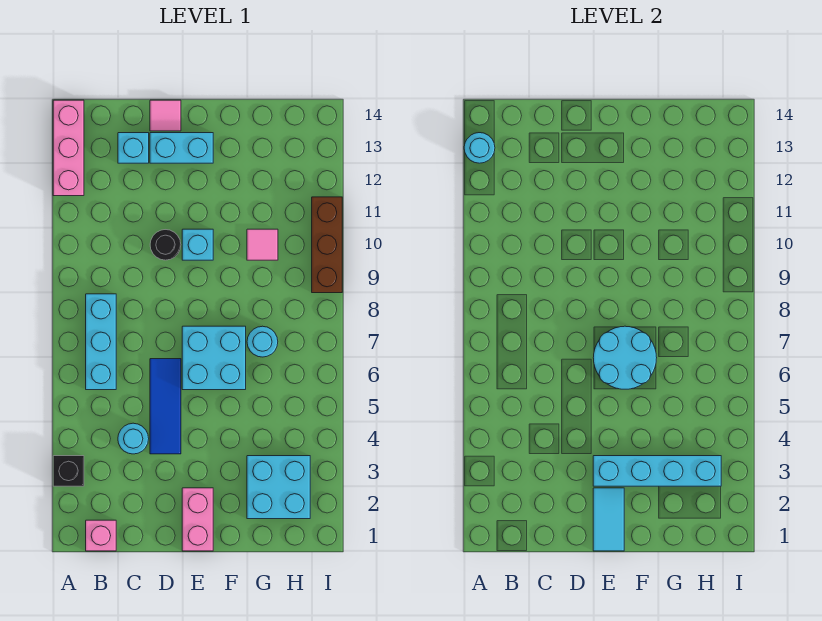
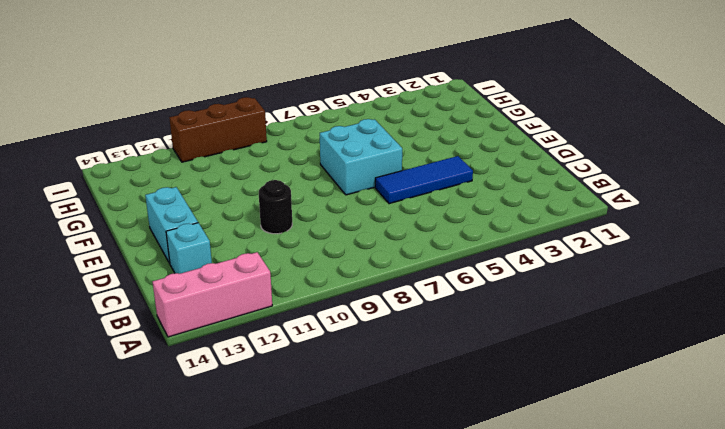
none -> black brick A3 level 1
none -> pink brick B1 level 1
none -> cyan brick B6:B8 level 1

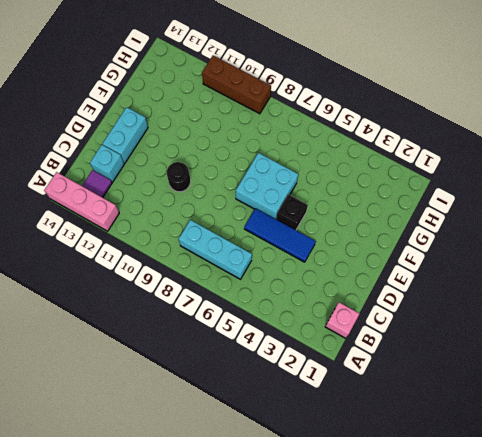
purple tile B13 level 1 -> none
black brick E5 level 1 -> black brick A3 level 1
none -> cyan round brick C4 level 1
none -> pink tile D14 level 1
none -> pink brick E1:E2 level 1

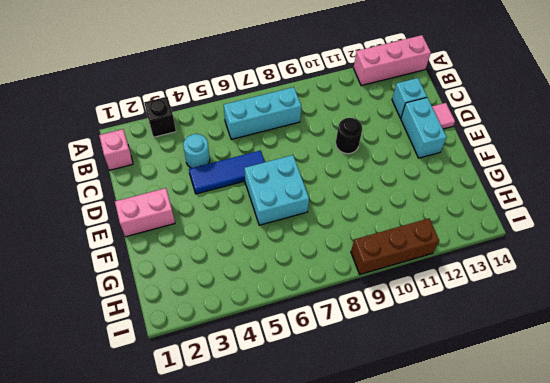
none -> cyan brick E10 level 1
none -> cyan brick G2:H3 level 1
none -> cyan round brick G7 level 1

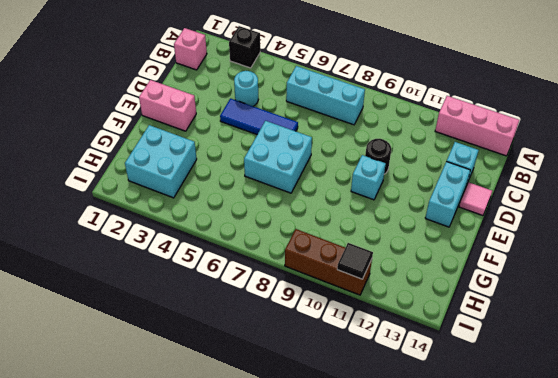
black tile I11 level 2 -> none
none -> cyan round brick G7 level 1
none -> pink tile G10 level 1
none -> cyan round brick A13 level 2

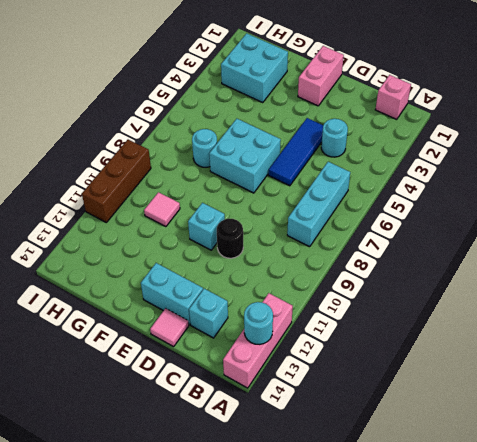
none -> black brick A3 level 1
none -> cyan tile E1:E2 level 2
none -> cyan brick E3:H3 level 2

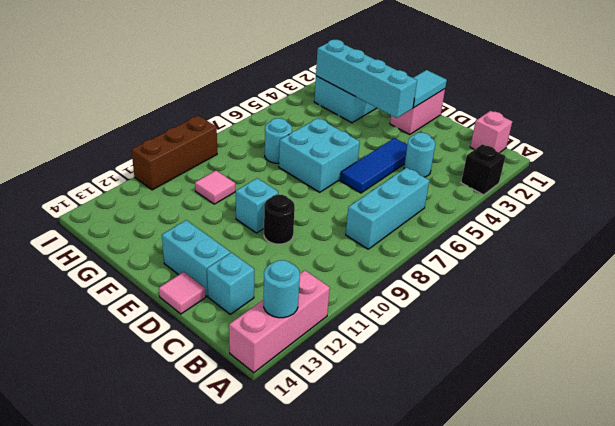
none -> cyan round brick E6:F7 level 2

